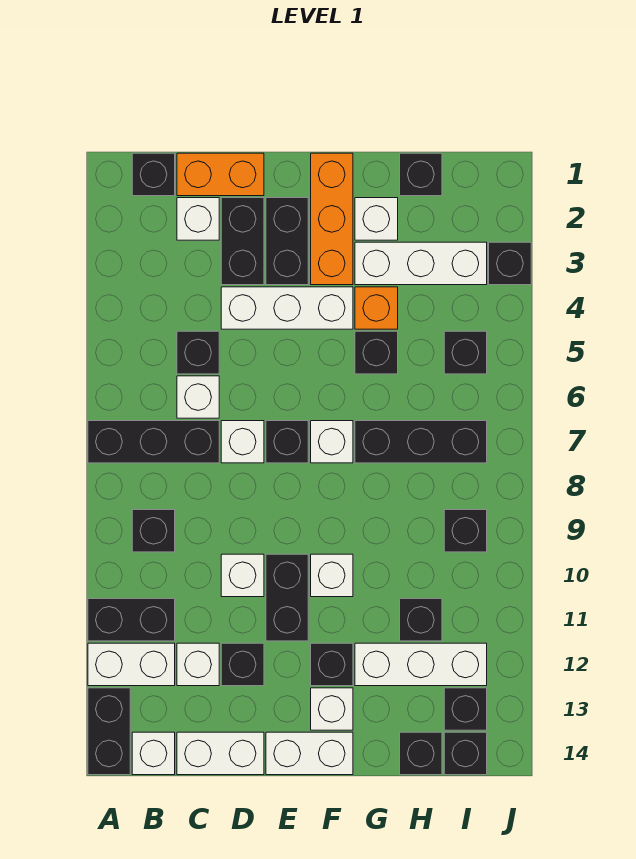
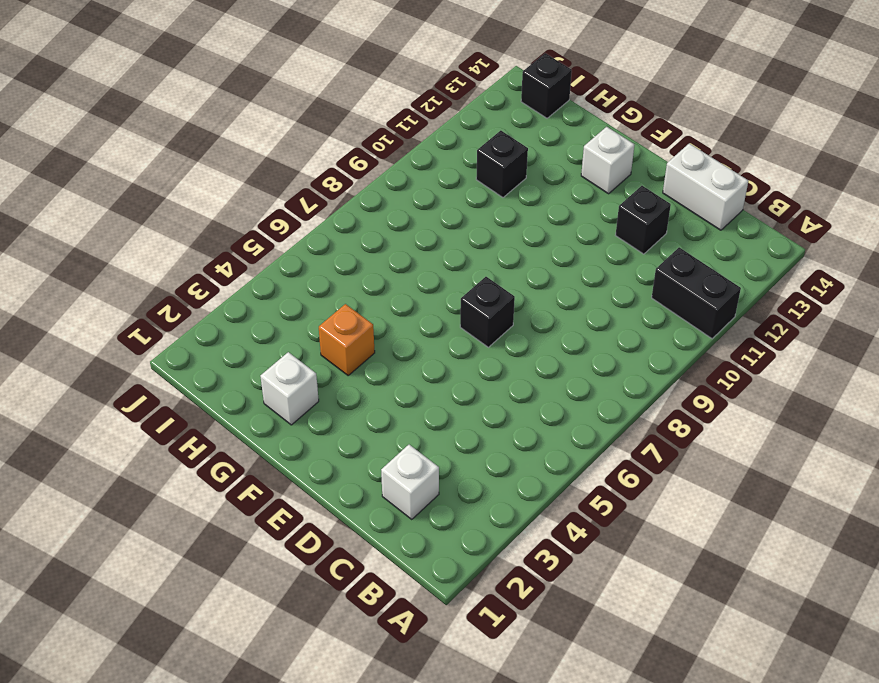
none -> black brick A7:C7 level 1
none -> white brick A12:B12 level 1
none -> black brick A13:A14 level 1
none -> black brick B1 level 1

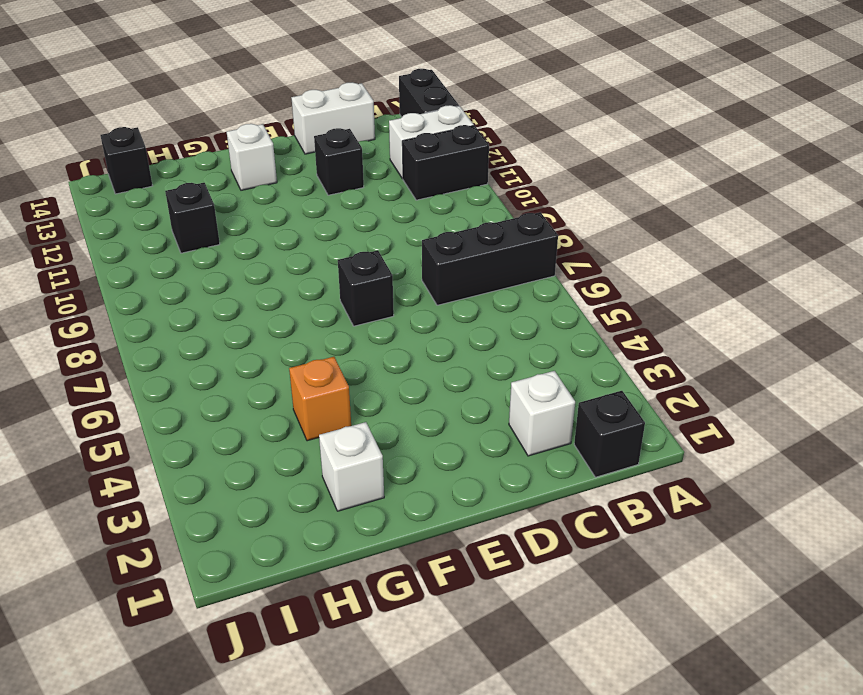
none -> black brick B9 level 1
none -> white brick B14 level 1
none -> orange brick C1:D1 level 1
none -> black brick C5 level 1

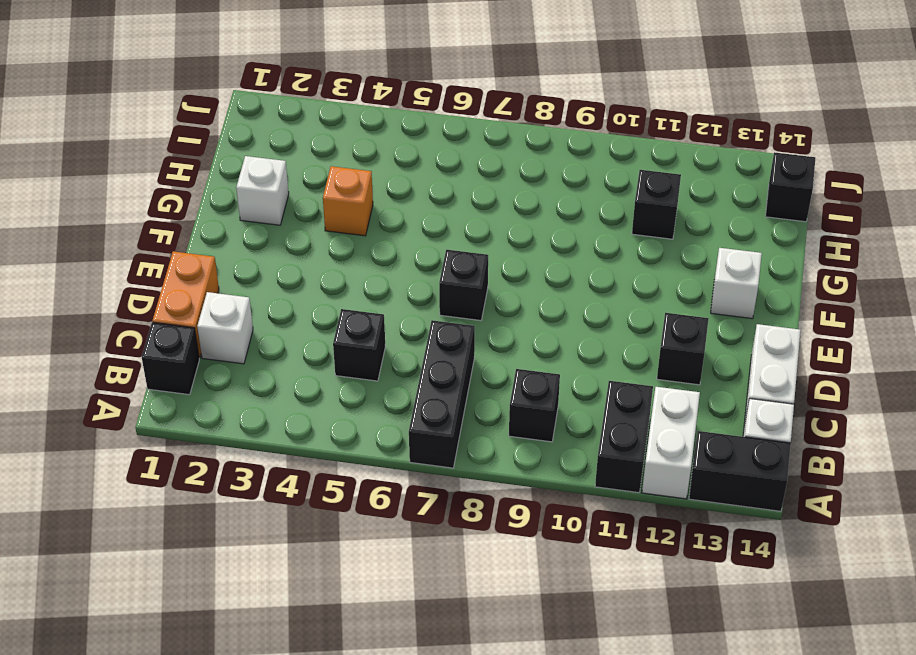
none -> white brick C6 level 1
none -> white brick C12 level 1
none -> black brick D2:D3 level 1
none -> white brick D4:F4 level 1

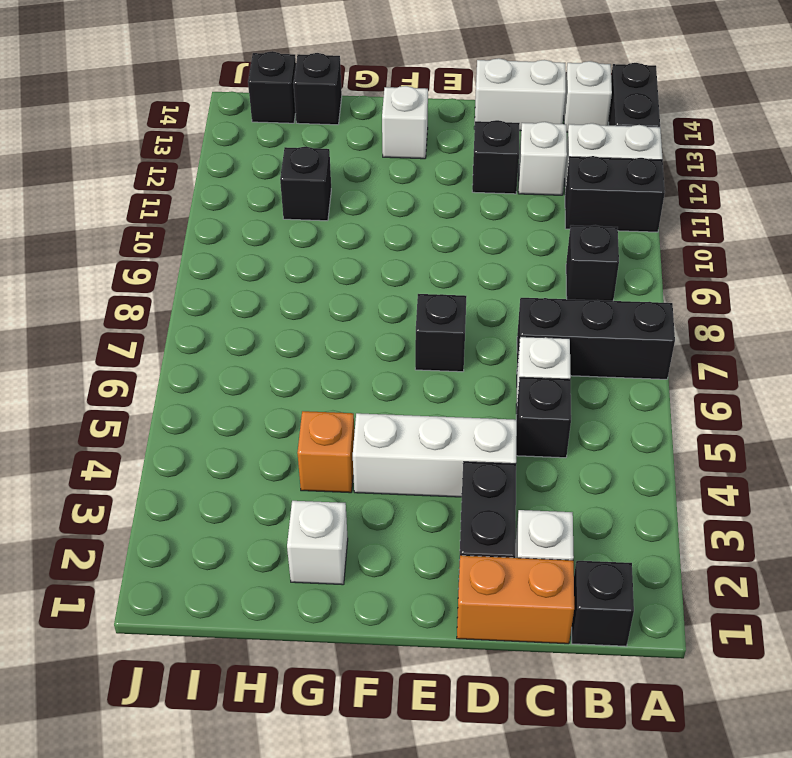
none -> white brick D7 level 1
none -> white brick D10 level 1
none -> black brick E2:E3 level 1
none -> black brick E10:E11 level 1

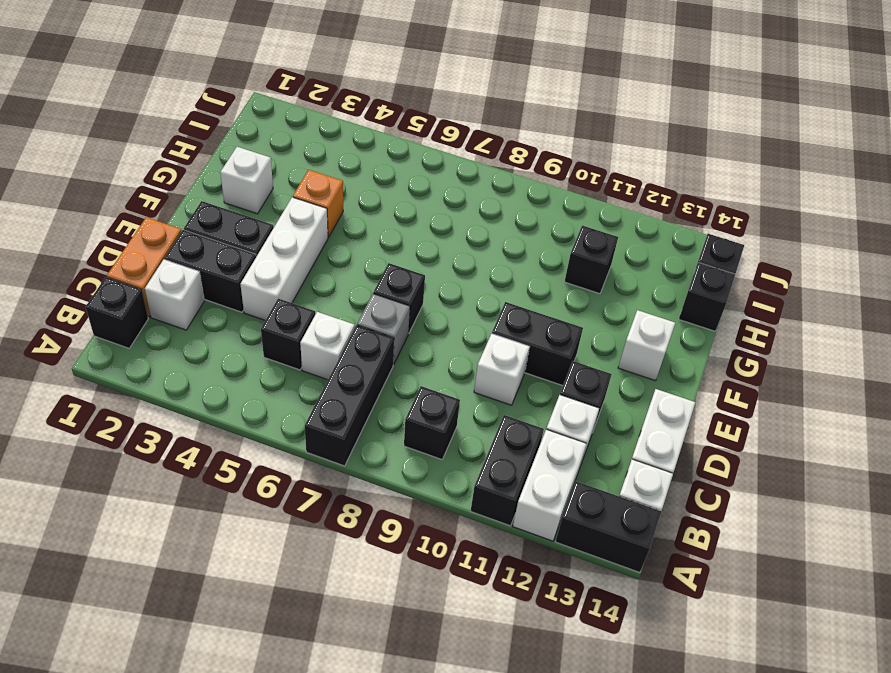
grey brick D7 level 1 -> white brick D7 level 1
none -> white brick E14:F14 level 1
none -> orange brick F1:F3 level 1
none -> white brick F7 level 1
none -> white brick F10 level 1

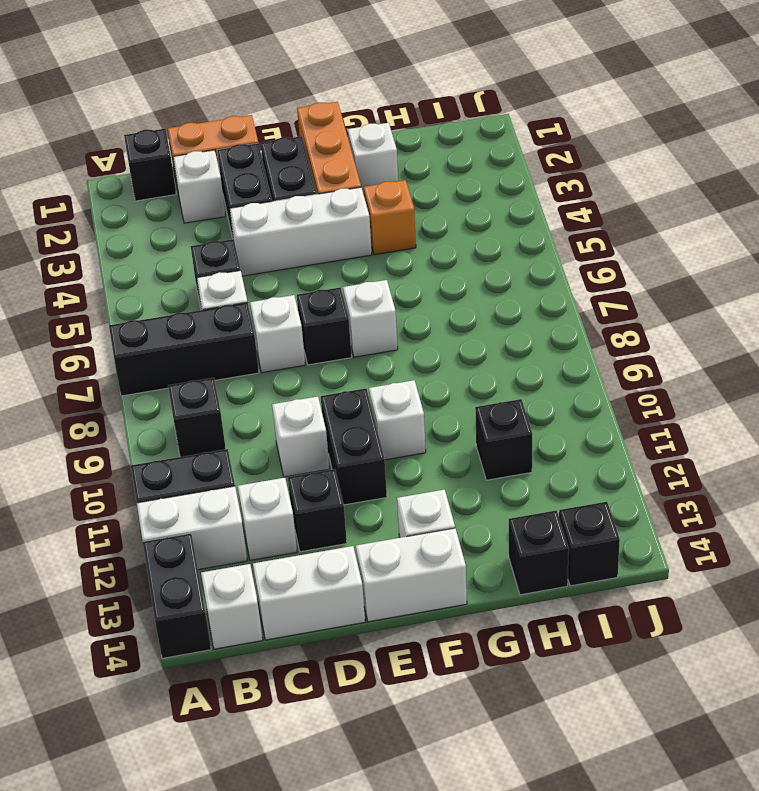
none -> black brick F12 level 1
none -> white brick G3:I3 level 1
none -> black brick G5 level 1
none -> black brick G7:I7 level 1

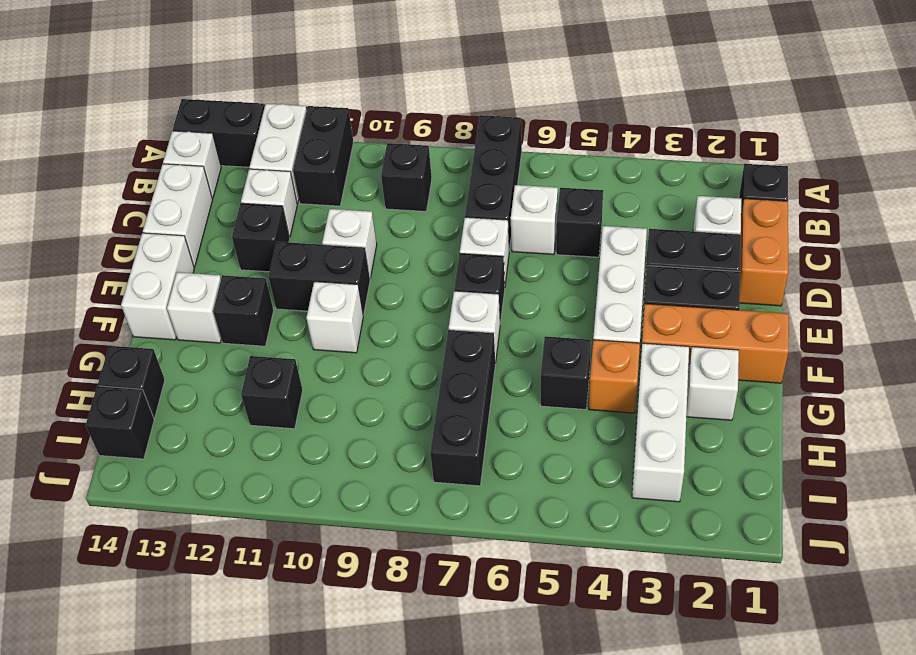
none -> white brick G12:I12 level 1
none -> black brick H1 level 1
none -> black brick I5 level 1
none -> black brick I9 level 1

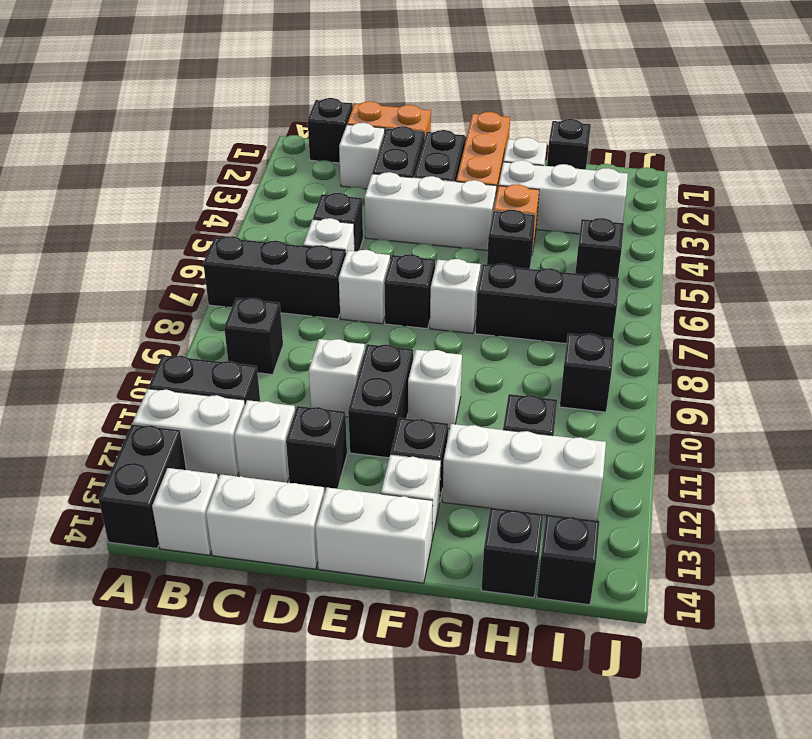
none -> black brick I13 level 1
none -> black brick J3 level 1

